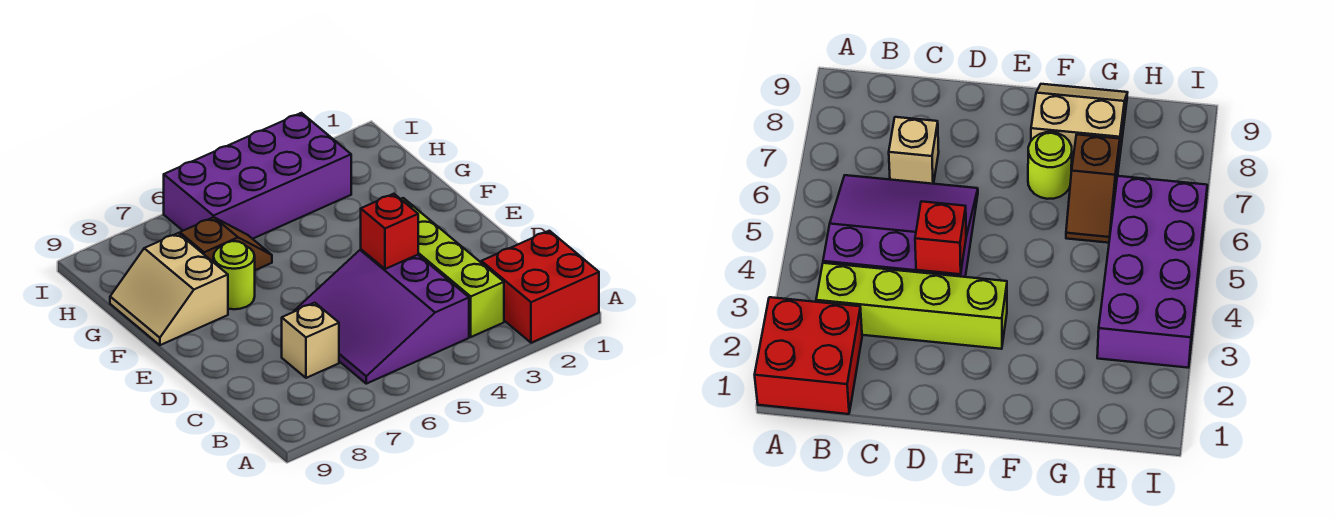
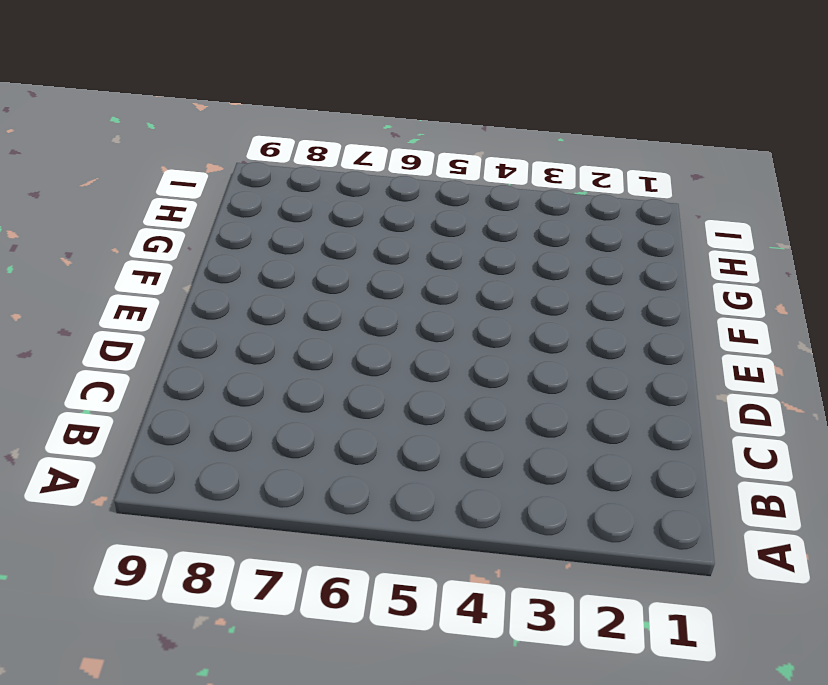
none -> red brick A1:B2 level 1
none -> lime brick B3:E3 level 1

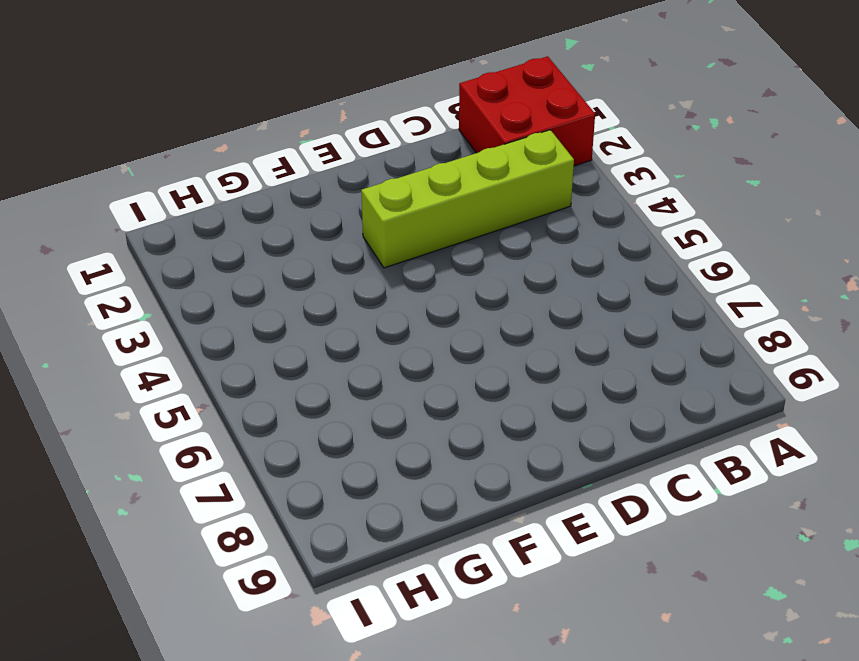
none -> purple slope B4:D6 level 1 top 4
none -> tan brick C7 level 1

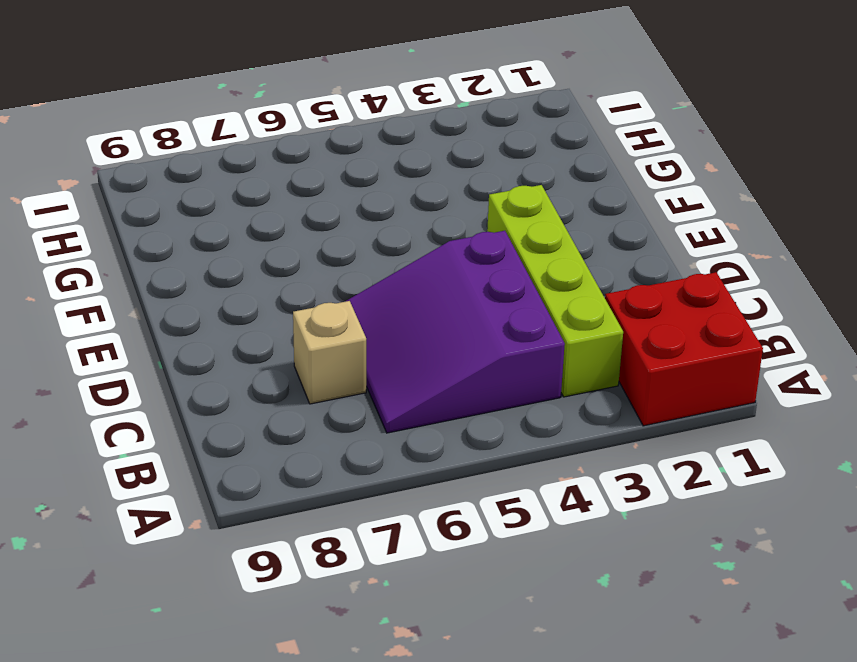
none -> lime round brick F7 level 1
none -> tan slope F8:G9 level 1 top 8

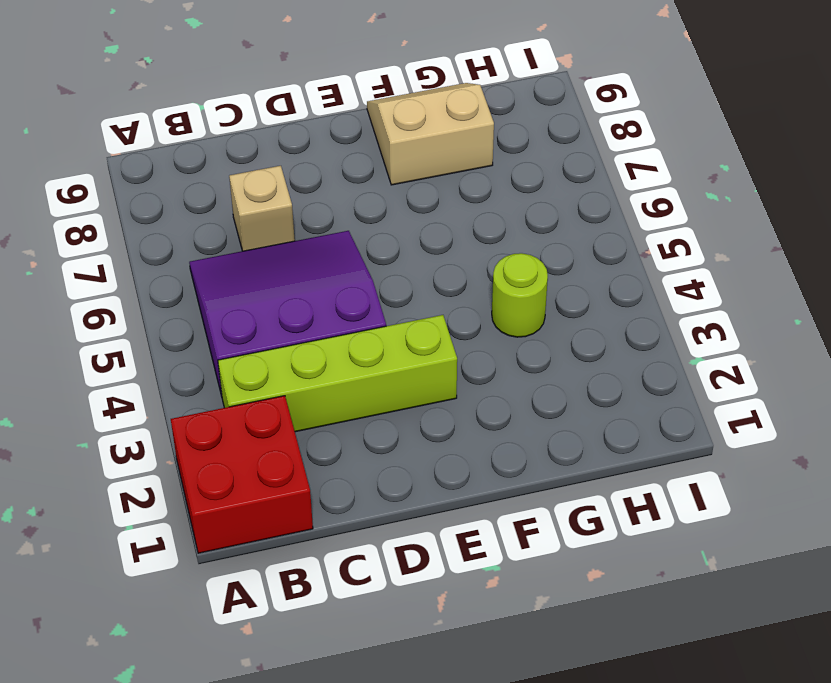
lime round brick G4 level 1 -> lime round brick F7 level 1
none -> brown slope G6:G7 level 1 top 7
none -> purple brick H3:I6 level 1

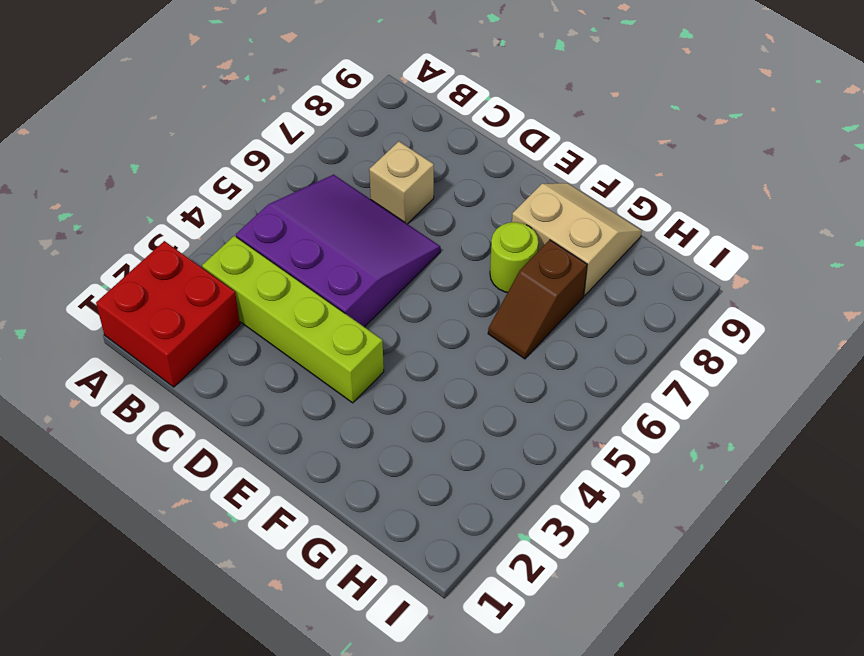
none -> purple brick H3:I6 level 1
none -> red brick D4 level 2

